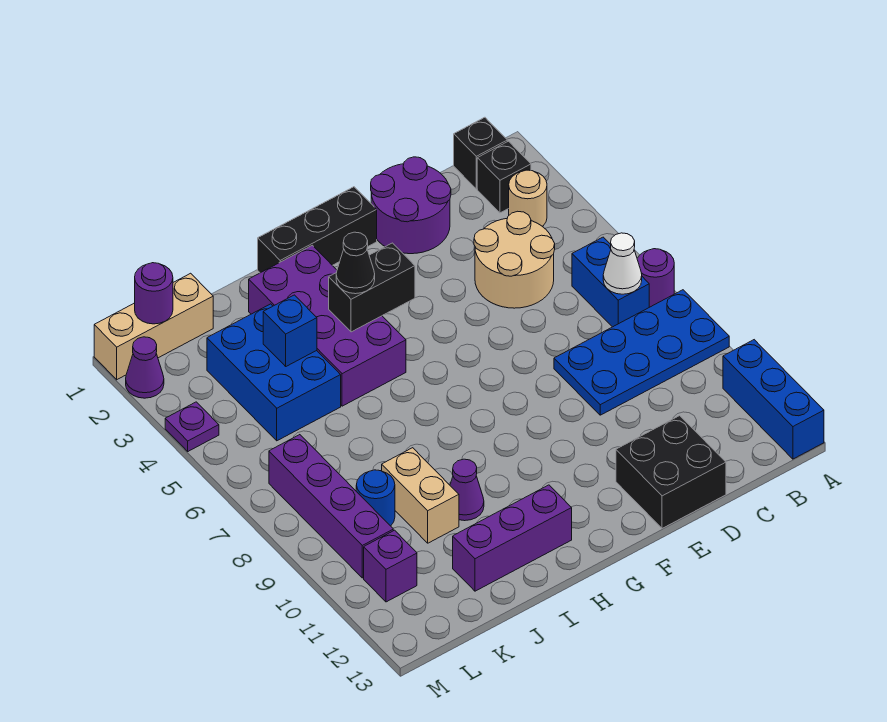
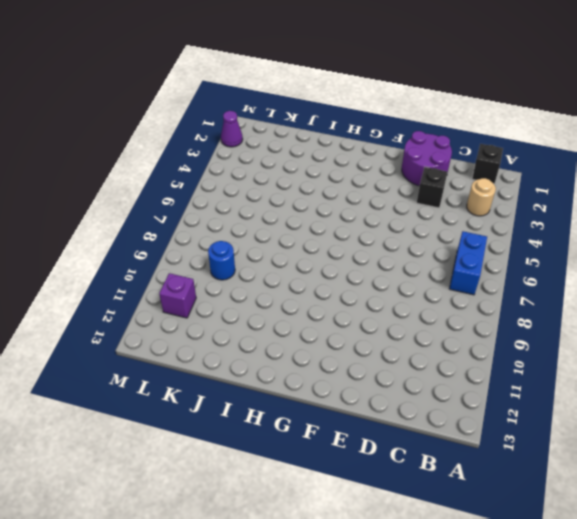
black brick D3 level 1 -> black brick B2 level 1
none -> purple round brick A7 level 1
none -> blue plate A8:D9 level 1
none -> blue brick A11:A13 level 1

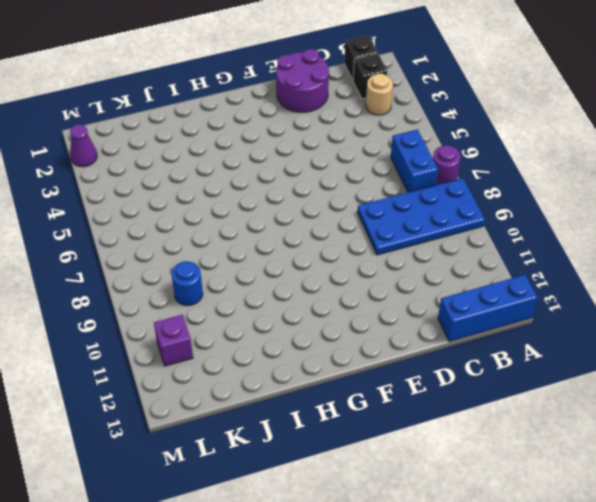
blue brick A13:C13 level 1 -> blue brick A11:A13 level 1
none -> tan round brick C4:D5 level 1
none -> black brick D12:E13 level 1
none -> black brick F1:H1 level 1

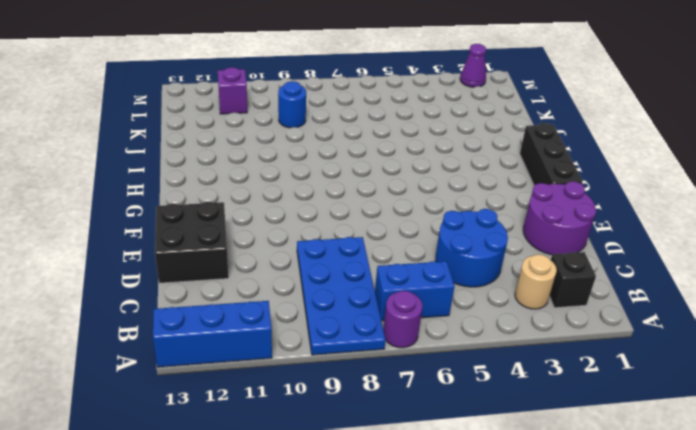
blue round brick C4:D5 level 1 -> tan round brick C4:D5 level 1
none -> black brick B1 level 1
none -> purple brick H2:I5 level 1
none -> purple brick H12:J12 level 1

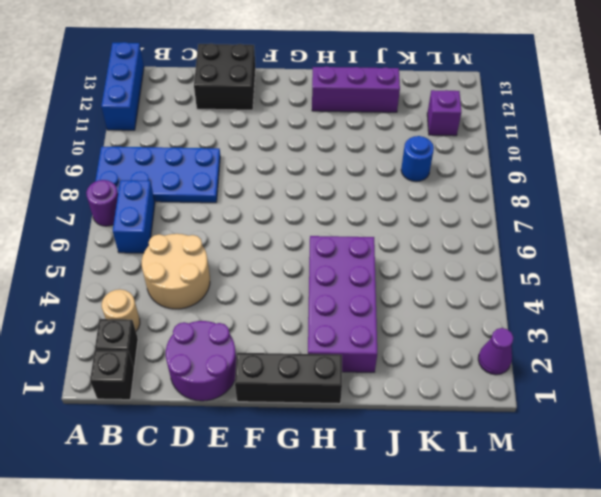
none -> purple cone I10 level 1
none -> blue brick J3:K5 level 1
none -> tan brick J9:J10 level 1

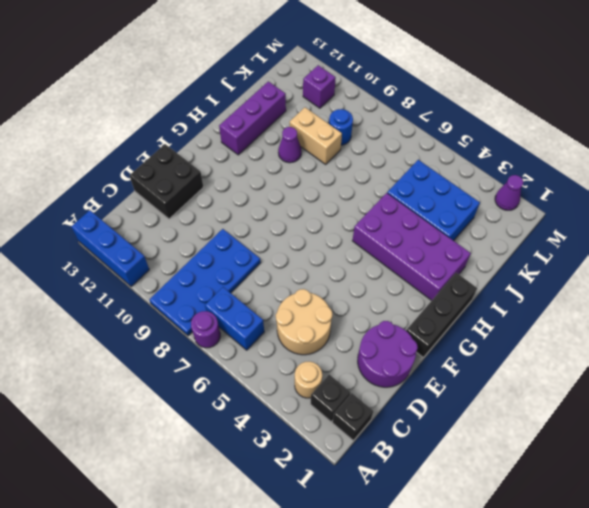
none -> tan brick K1:M1 level 1
none -> purple brick L7:L10 level 1
none -> purple plate M4 level 1

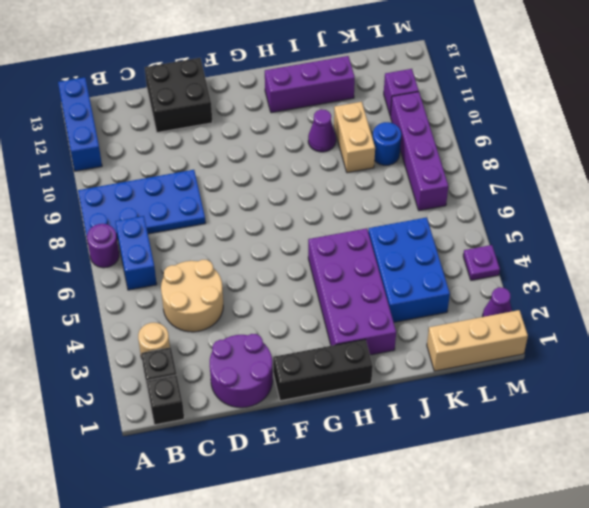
none -> white cone B7 level 2
none -> black brick G4:H4 level 2
none -> blue brick J4 level 2

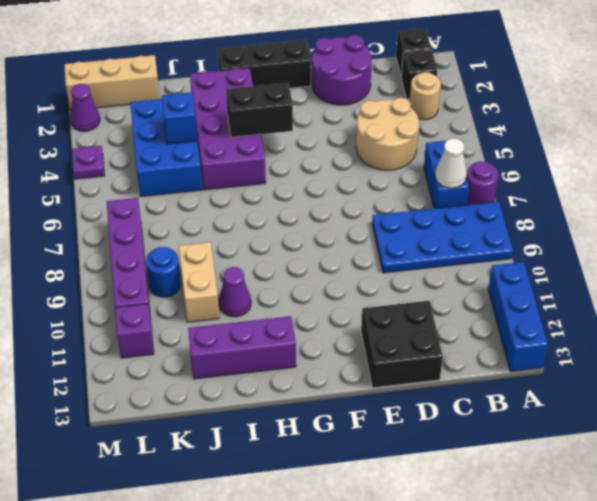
none -> purple round brick L1 level 2
none -> black cone H4 level 3

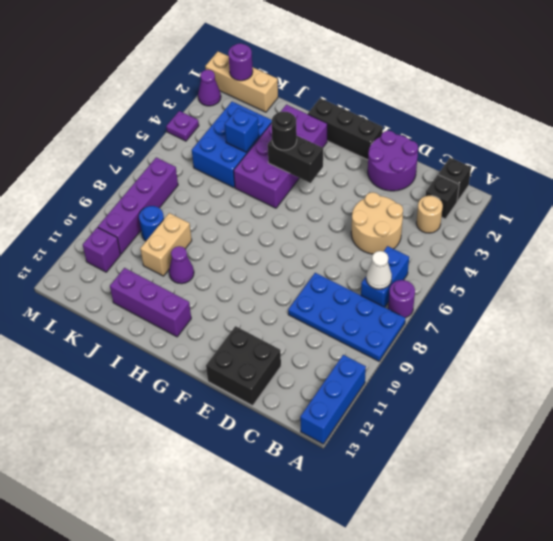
black round brick H4 level 3 -> black cone H4 level 3

